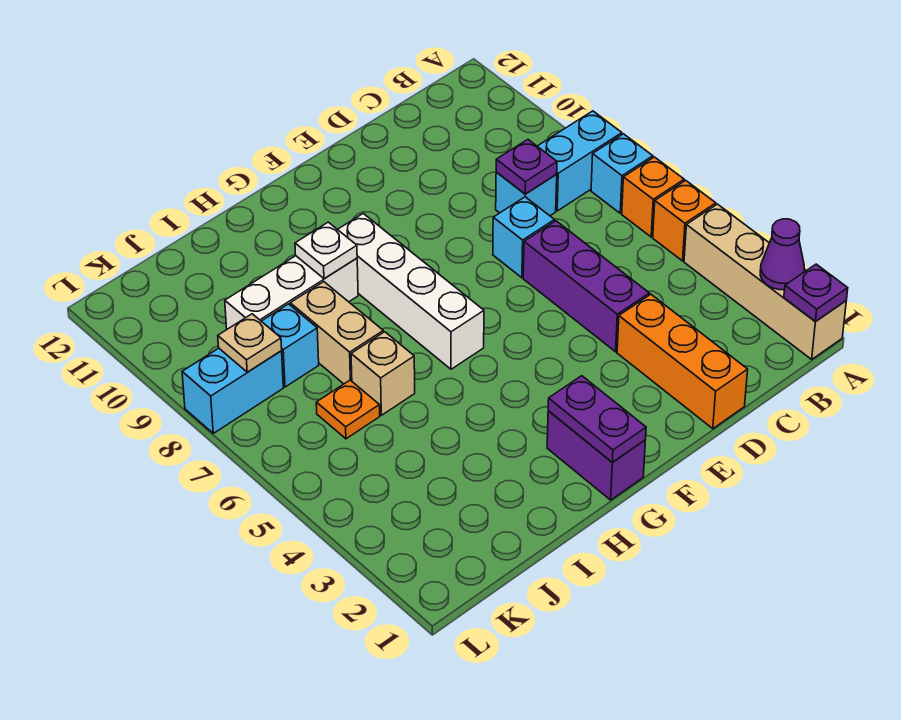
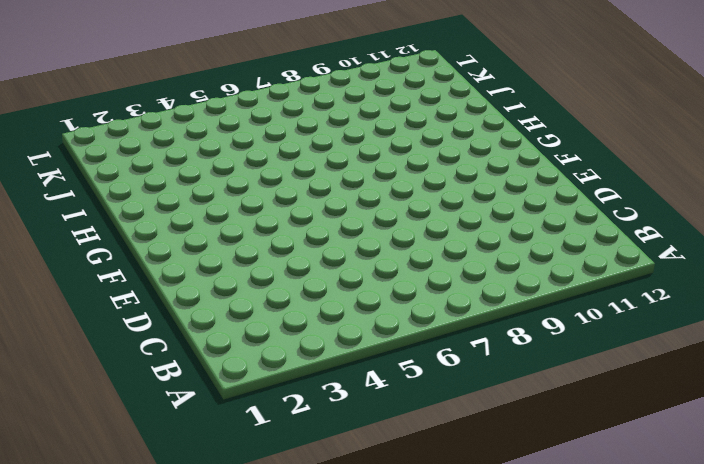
none -> tan brick A1:A4 level 1
none -> orange brick A5 level 1
none -> orange brick A6 level 1

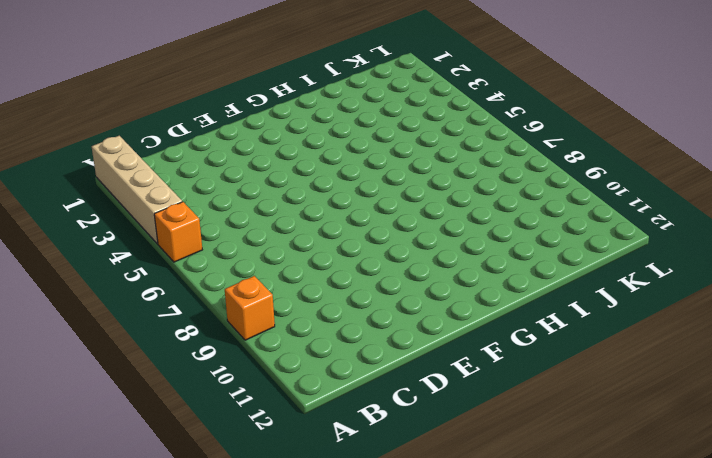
orange brick A9 level 1 -> orange brick A6 level 1
none -> cyan brick A7 level 1
none -> cyan brick A8:B8 level 1
none -> cyan brick C8 level 1

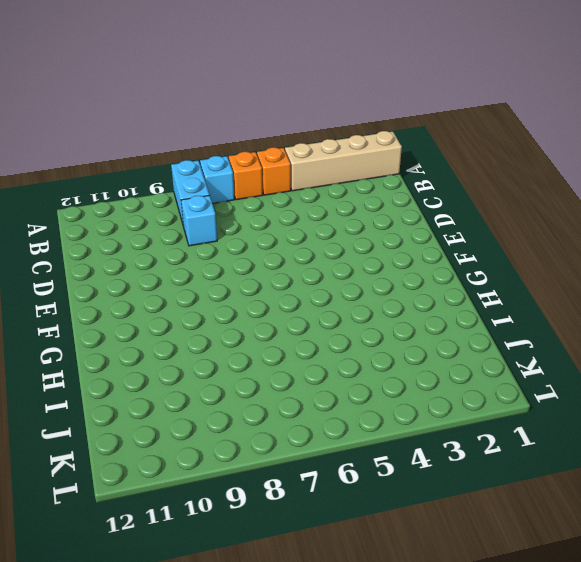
none -> orange brick D1:D3 level 1
none -> purple brick D4:D6 level 1
none -> cyan brick D7 level 1

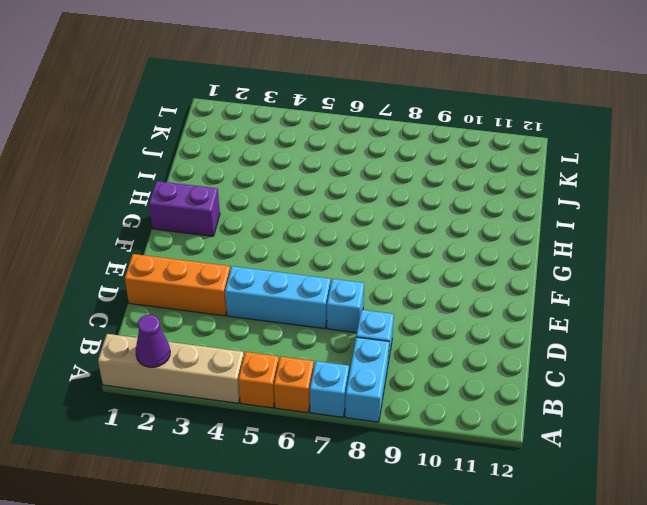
cyan brick D4:D6 level 1 -> purple brick D4:D6 level 1
none -> white brick G6:G9 level 1
none -> white brick H9:J9 level 1
none -> tan brick I6 level 1

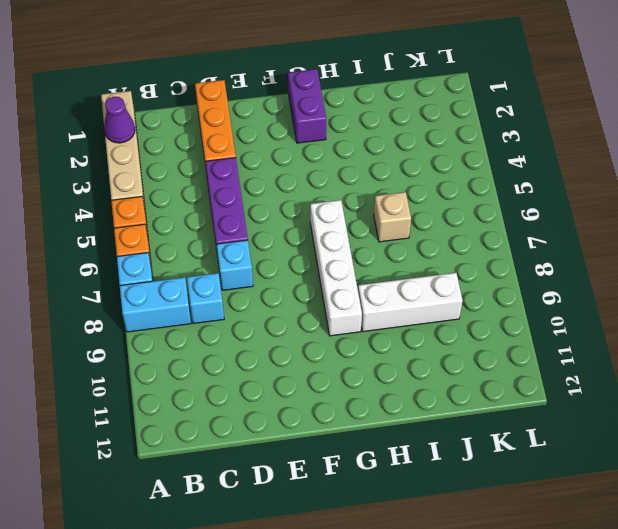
none -> tan brick I7:I8 level 1
none -> orange plate J6 level 1
none -> cyan brick J8 level 1

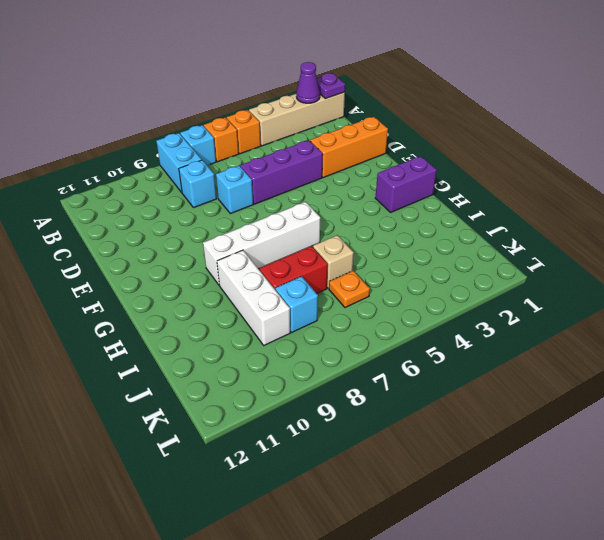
red brick I7:I8 level 1 -> tan brick I7:I8 level 1
none -> cyan brick K8:L8 level 1
none -> purple plate C8 level 2
none -> purple plate G1:G2 level 2

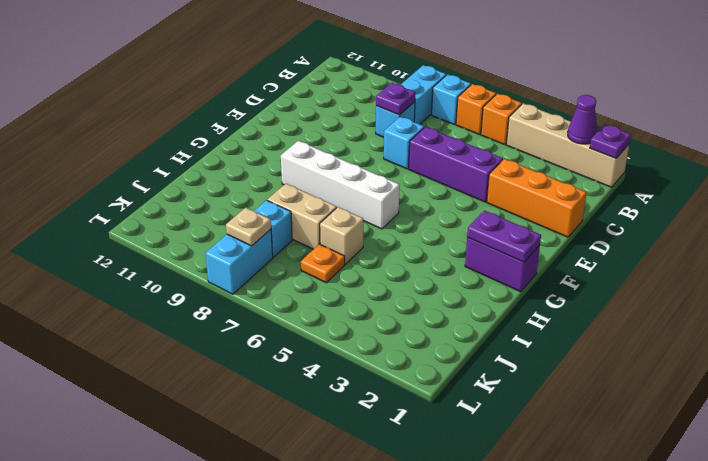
none -> white brick H9:J9 level 1
none -> white plate H9 level 2

